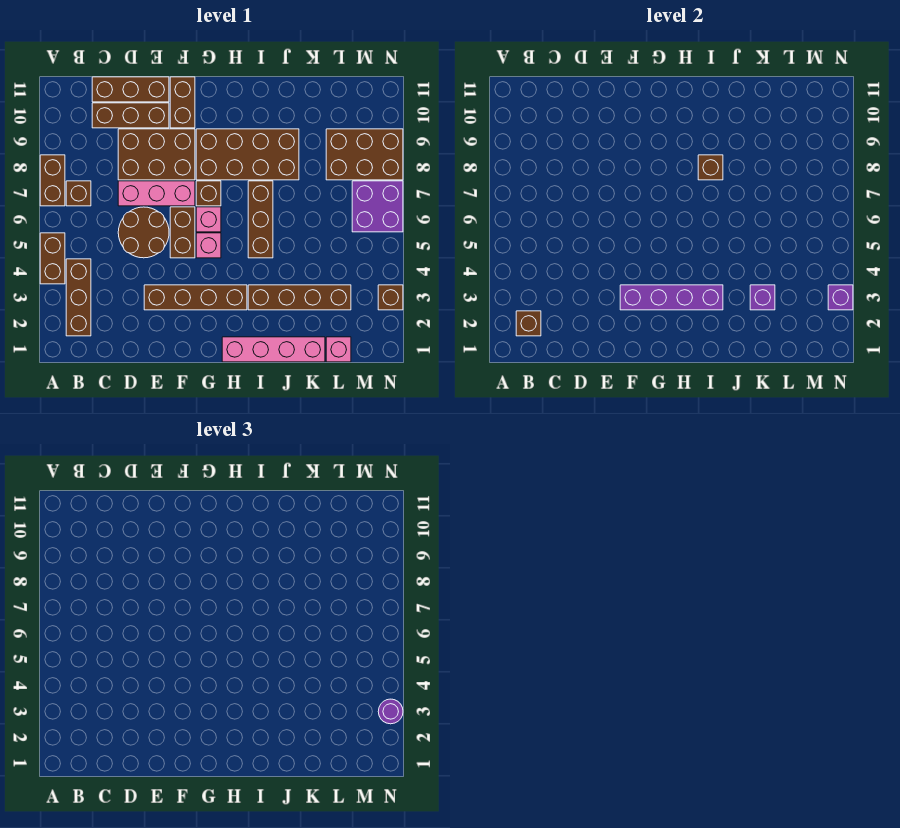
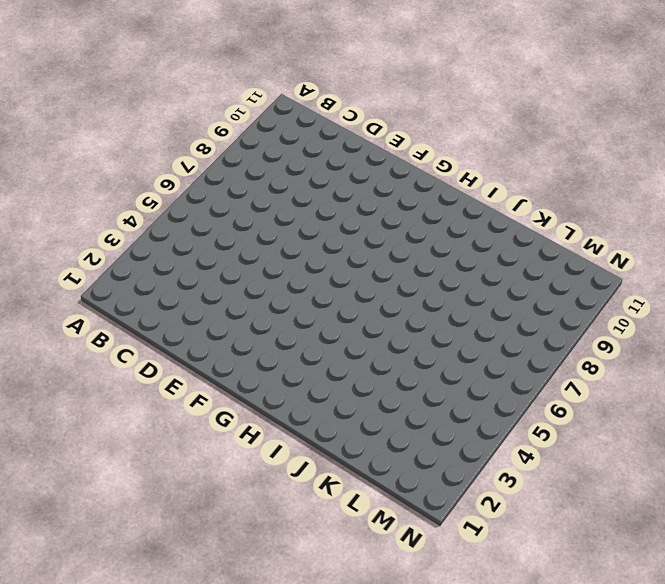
none -> brown brick A4:A5 level 1
none -> brown brick A7:A8 level 1
none -> brown brick B2:B4 level 1

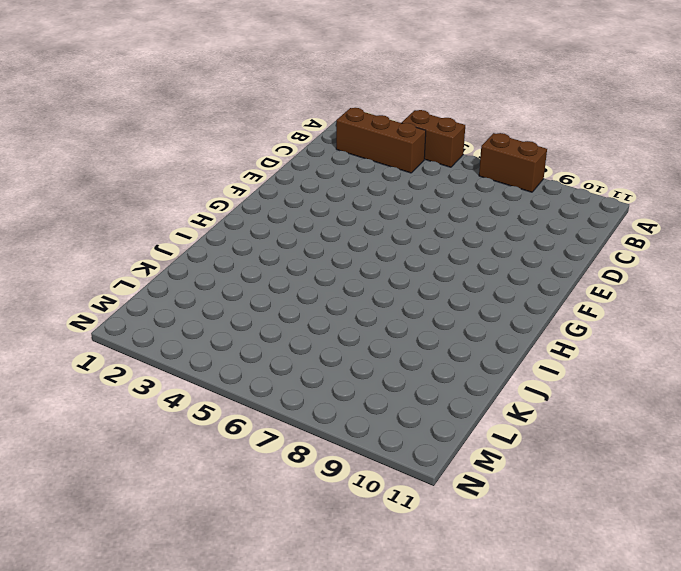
none -> brown brick B7 level 1
none -> brown brick C10:E10 level 1
none -> brown brick C11:E11 level 1

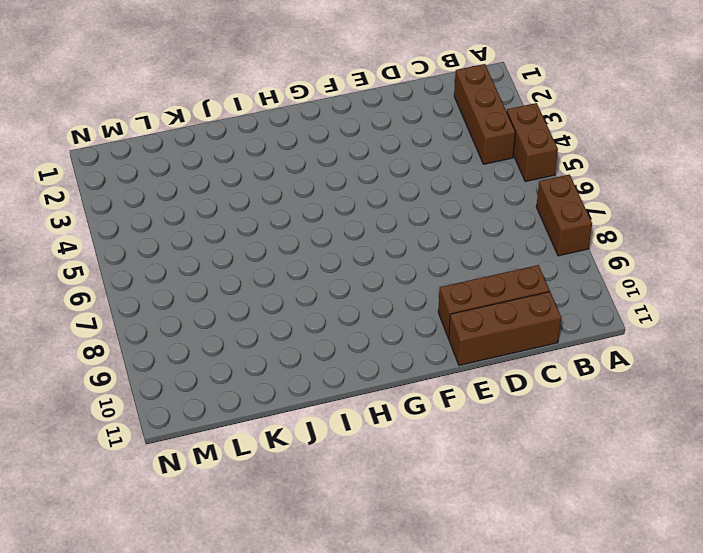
none -> brown brick B7 level 1
none -> brown round brick D5:E6 level 1
none -> pink brick D7:F7 level 1

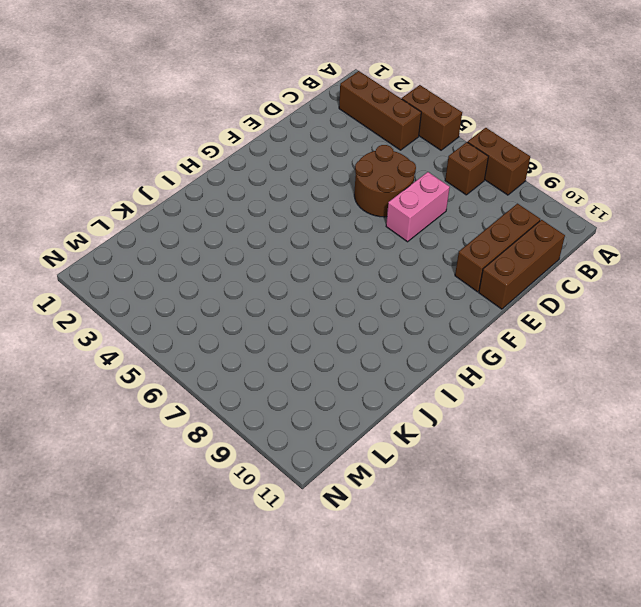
pink brick D7:E7 level 1 -> pink brick D7:F7 level 1
none -> brown brick D8:F9 level 1
none -> brown brick E3:H3 level 1
none -> brown brick F5:F6 level 1

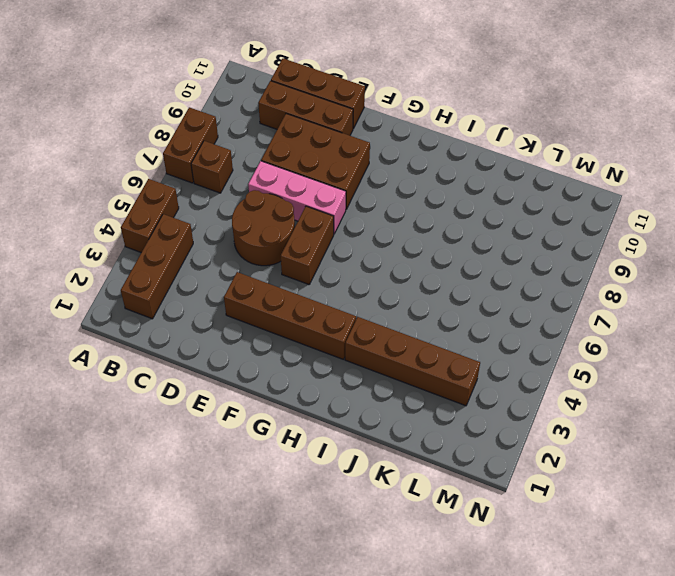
none -> brown brick F10:F11 level 1
none -> pink brick G5 level 1
none -> pink brick G6 level 1

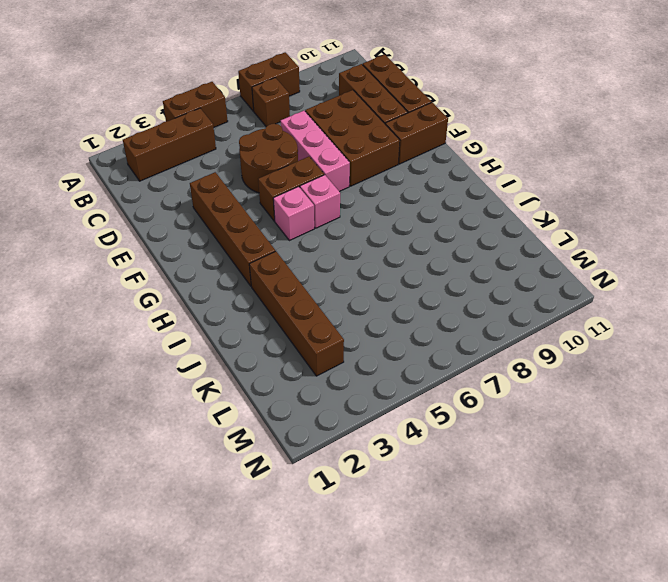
none -> brown brick G7 level 1
none -> brown brick G8:J9 level 1
none -> pink brick H1:K1 level 1

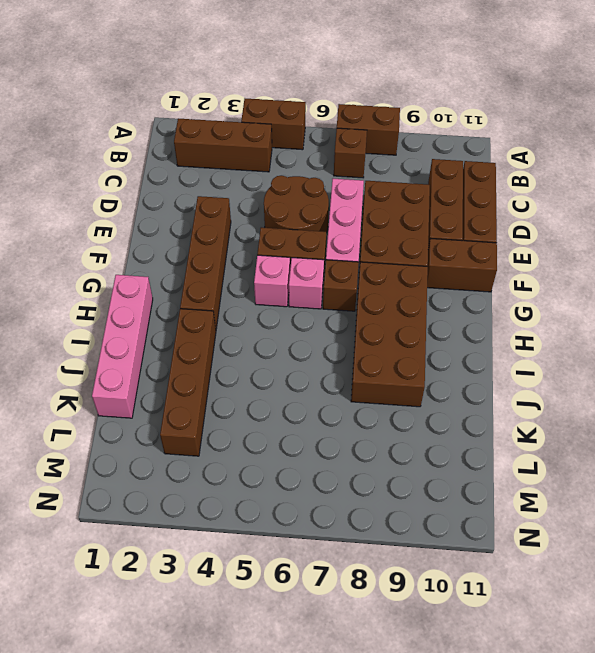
none -> brown brick I5:I7 level 1
none -> pink brick L1 level 1
none -> brown brick L8:N9 level 1

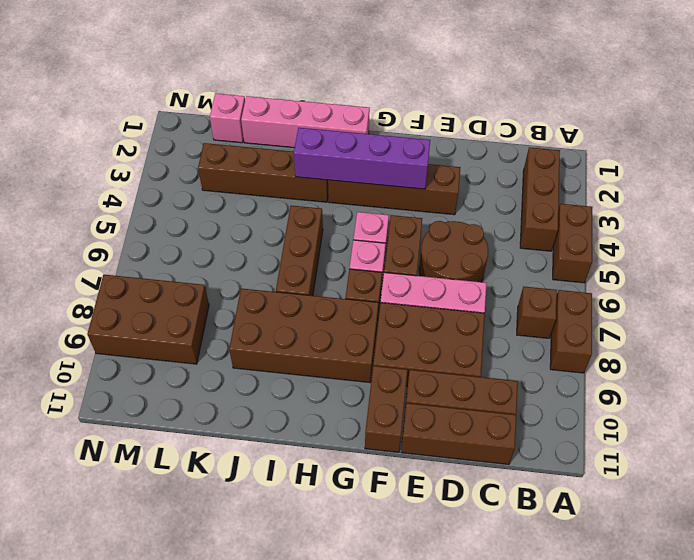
none -> purple brick M6:N7 level 1
none -> brown brick N3 level 1
none -> brown brick B2 level 2

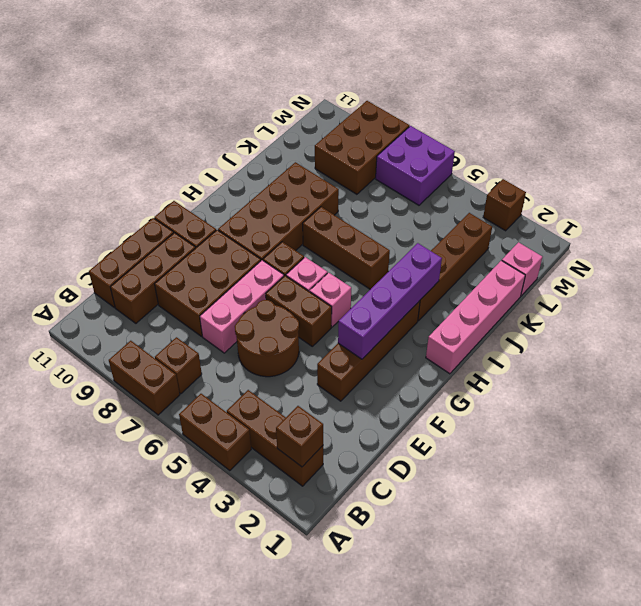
none -> brown brick I8 level 2
none -> purple brick K3 level 2
none -> purple brick N3 level 2

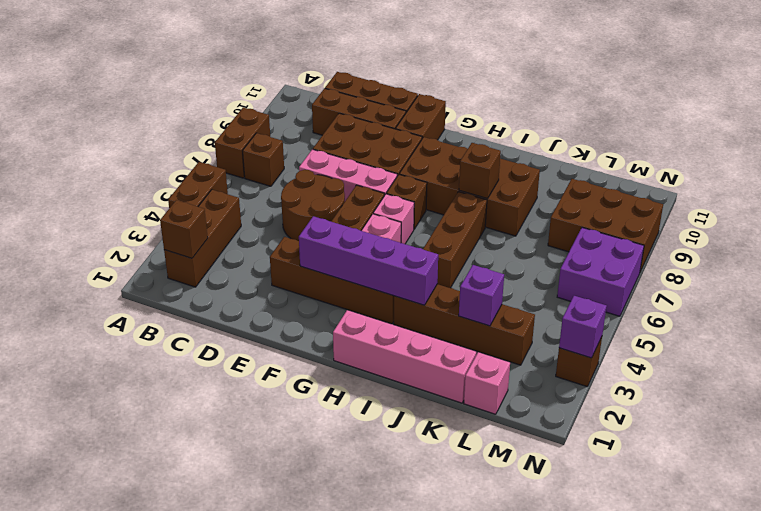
none -> purple round brick N3 level 3

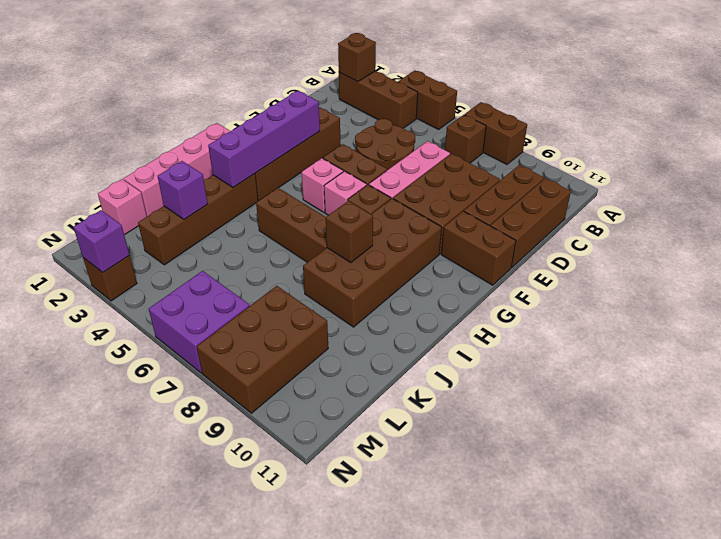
none -> purple round brick N3 level 3

